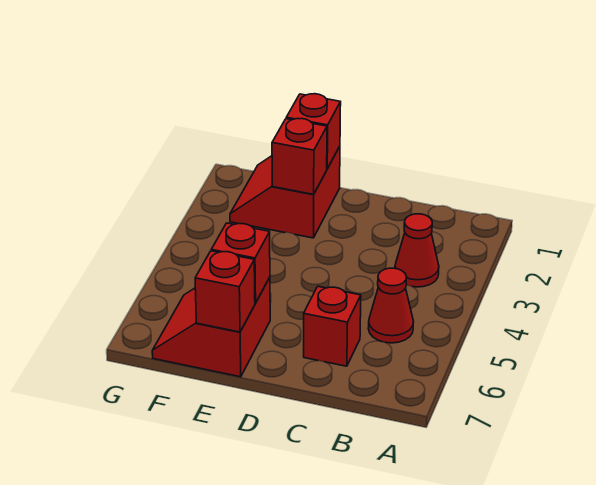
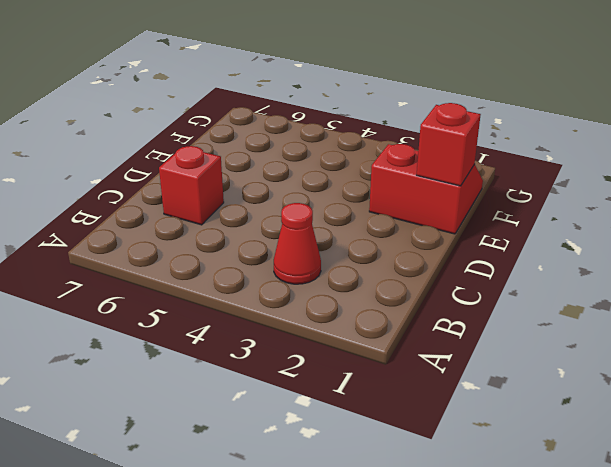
none -> red cone B5 level 1
none -> red slope E6:F7 level 1 top E

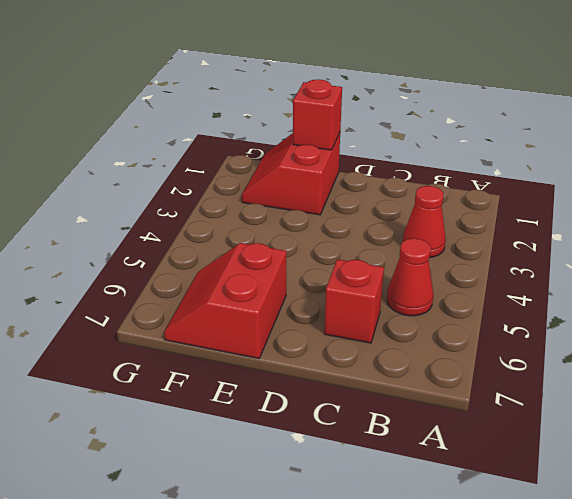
none -> red brick E2 level 2
none -> red brick E6 level 2

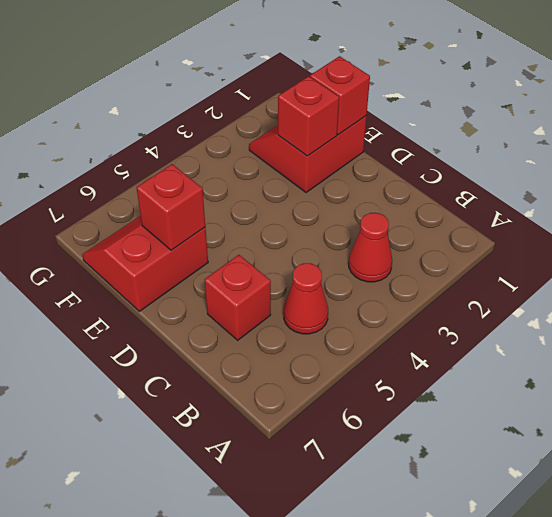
none -> red brick E7 level 2

